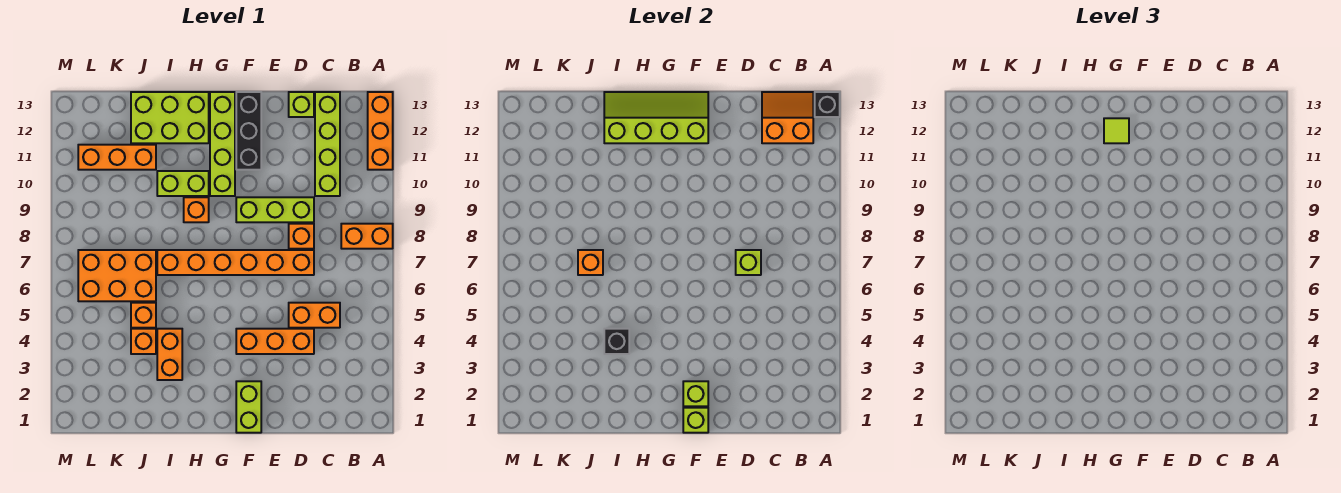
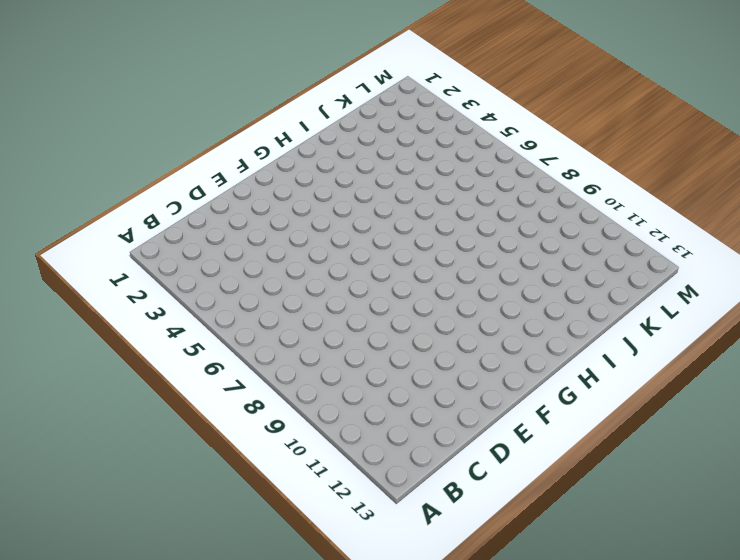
none -> orange brick A8:B8 level 1
none -> orange brick A11:A13 level 1
none -> orange brick C5:D5 level 1

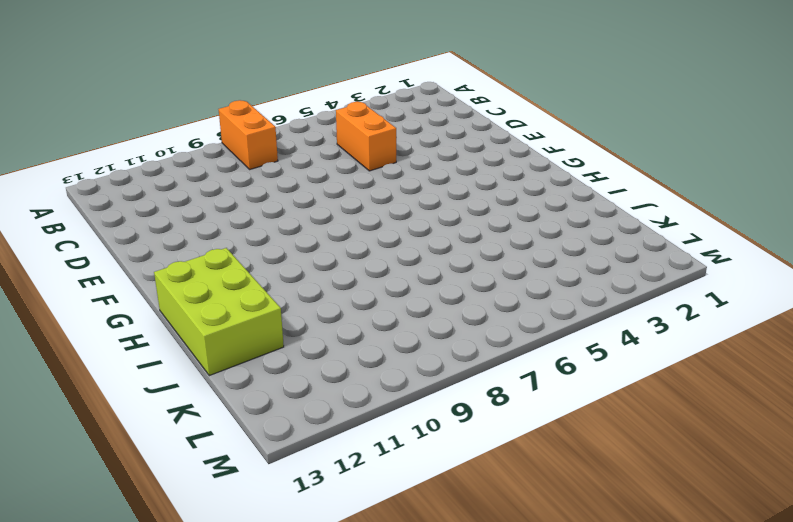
none -> orange brick A11:A13 level 1
none -> lime brick C10:C13 level 1
none -> orange brick D4:F4 level 1

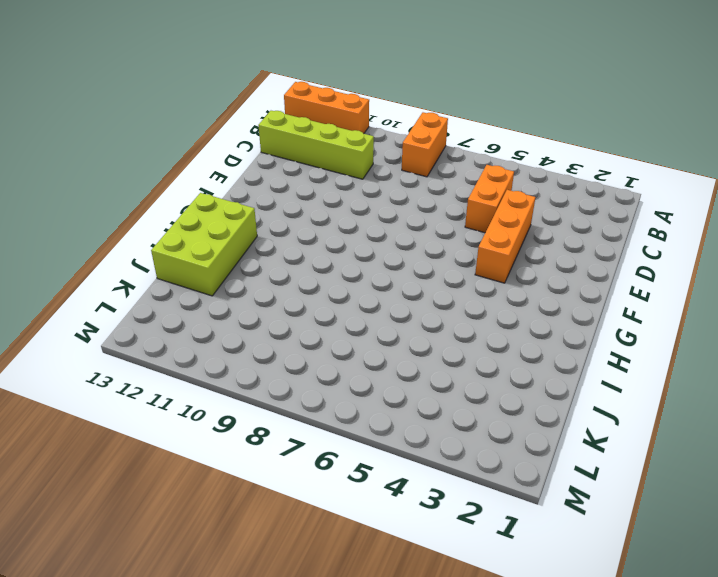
none -> orange brick D7:I7 level 1
none -> orange brick D8 level 1
none -> lime brick D9:F9 level 1

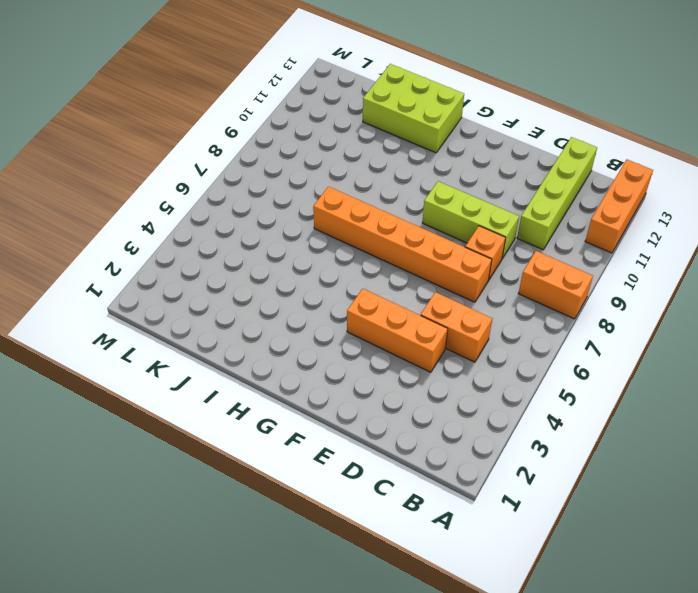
none -> lime brick D13 level 1
none -> lime brick F1:F2 level 1
none -> black brick F11:F13 level 1

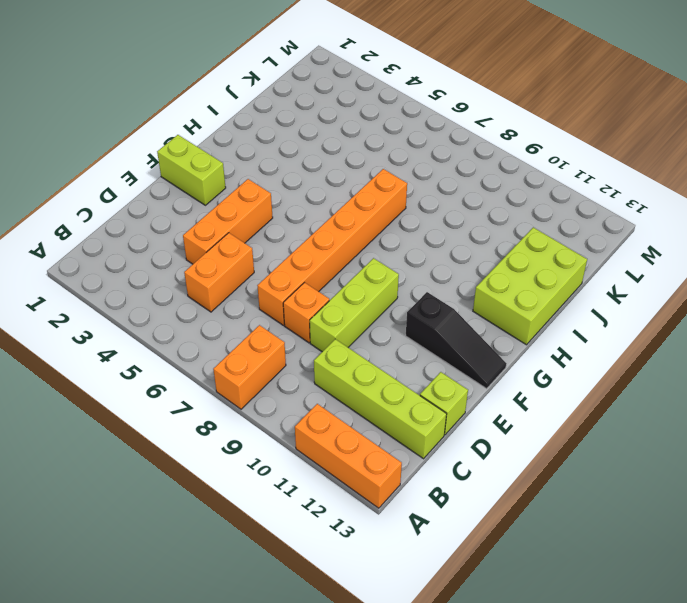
black slope F11:F13 level 1 top 11 -> black brick F11:F13 level 1
none -> lime brick G10:G13 level 1
none -> orange brick H9 level 1
none -> lime brick H10:I10 level 1

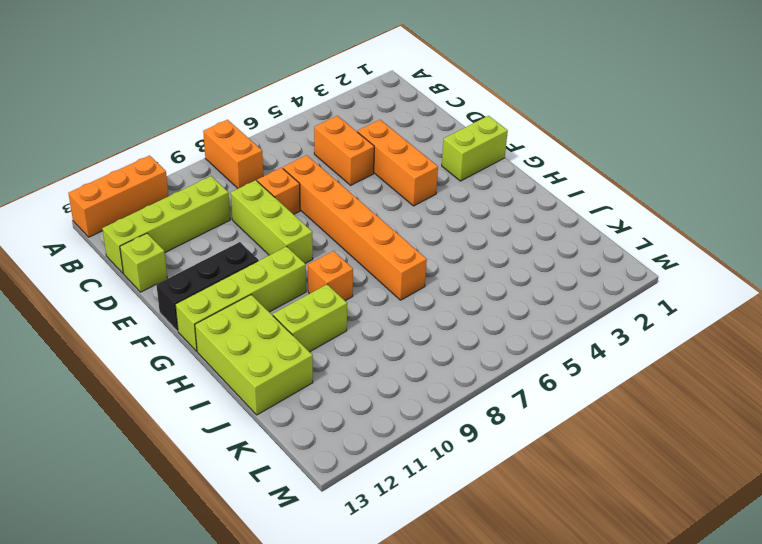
lime brick I10:I11 level 1 -> lime brick H10:I10 level 1
none -> orange brick I3:I4 level 1
none -> orange brick J4 level 1
none -> orange brick J5 level 1

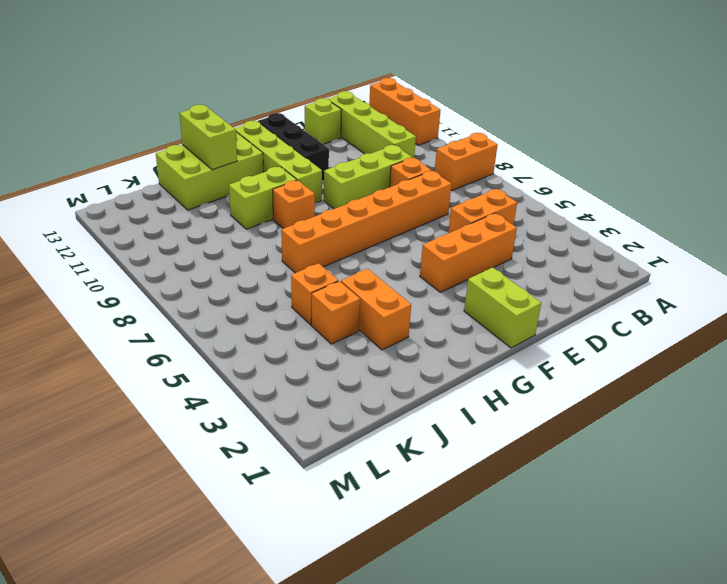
lime brick I12:I13 level 2 -> lime slope F12:I13 level 2 top 12
none -> orange brick J6:L7 level 1
none -> orange brick J11:L11 level 1
none -> black brick A13 level 2

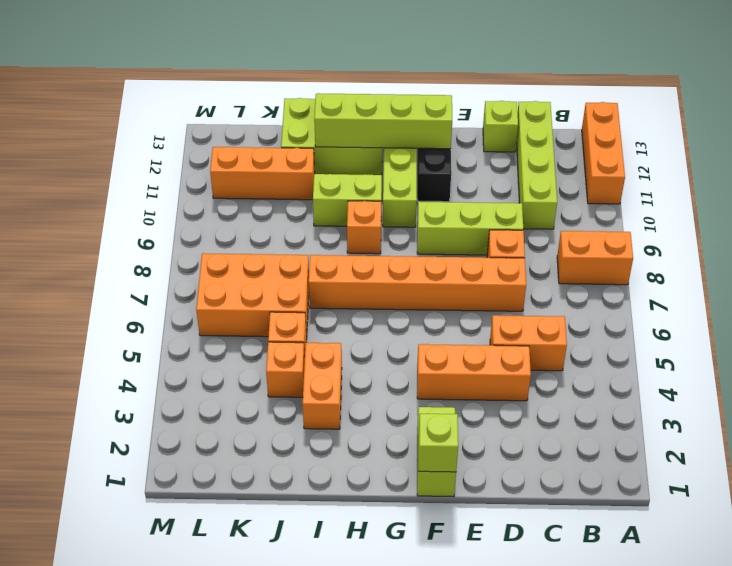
none -> black brick A13 level 2
none -> orange slope B12:C13 level 2 top 12
none -> lime brick D7 level 2

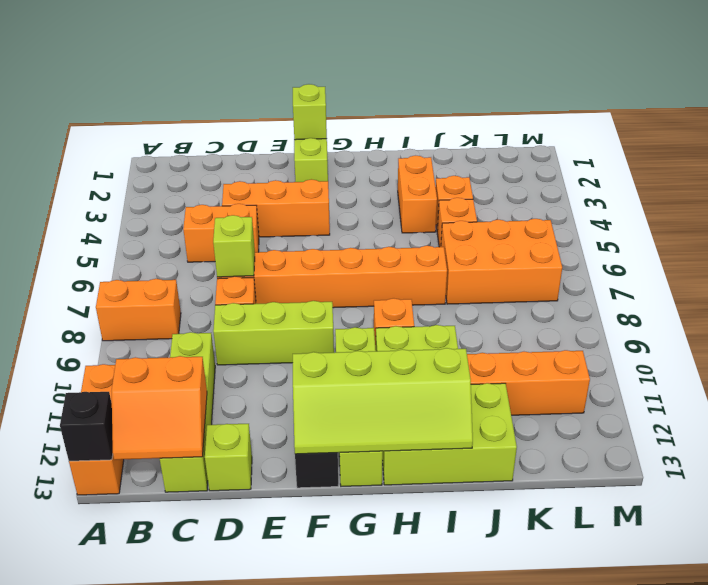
none -> lime brick F2 level 2
none -> black brick I4 level 2
none -> orange brick J7 level 2

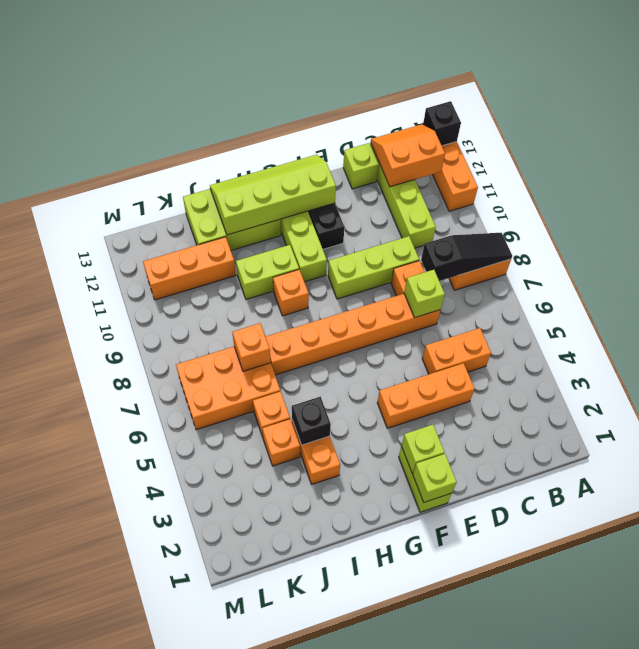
black slope A8:C8 level 2 top C -> none
none -> lime tile G12 level 3

